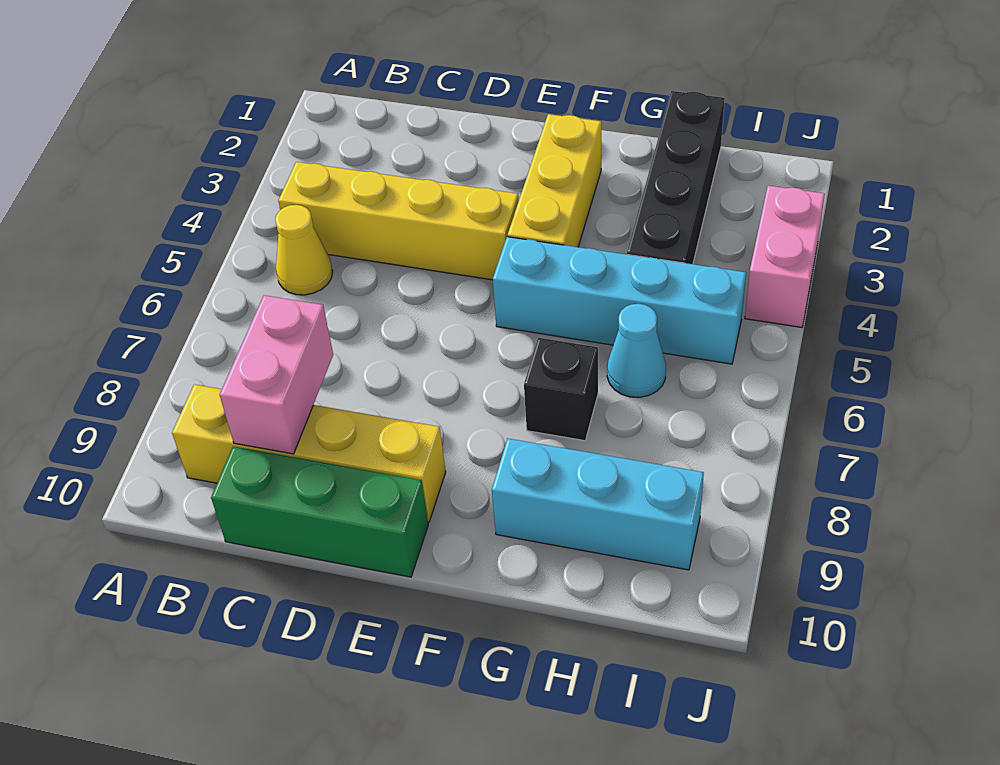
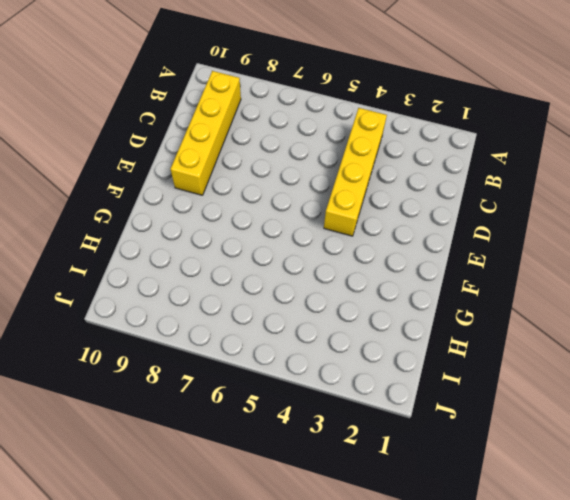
none -> yellow cone B5 level 1
none -> green brick C10:E10 level 1
none -> yellow brick F2:F4 level 1

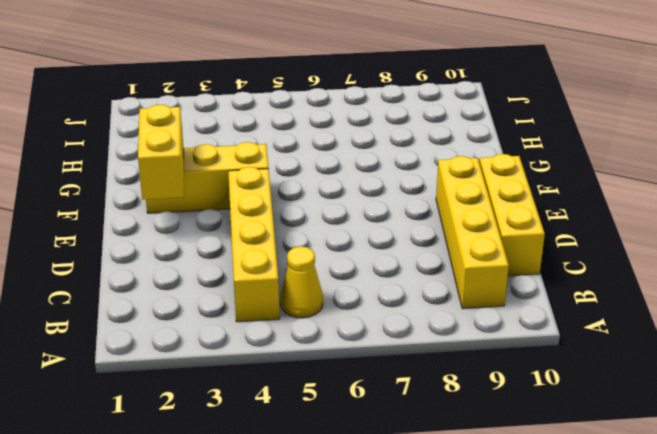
yellow brick C10:E10 level 1 -> green brick C10:E10 level 1
yellow brick E2:F2 level 2 -> none
none -> cyan brick F5:I5 level 1
none -> black brick G7 level 1
none -> cyan brick G9:I9 level 1

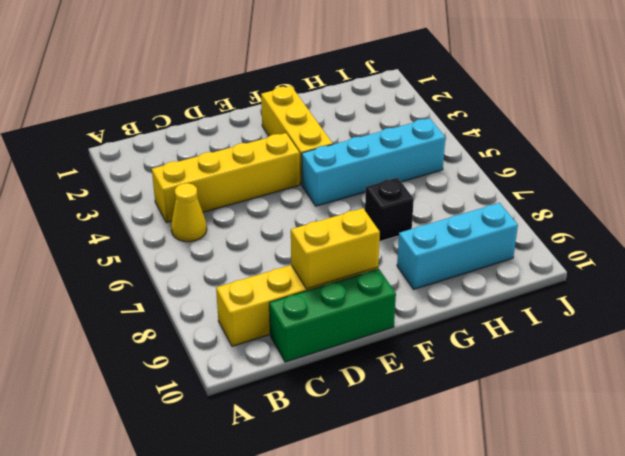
yellow brick D9:E9 level 2 -> none
none -> black brick H1:H4 level 1
none -> cyan cone H6 level 1
none -> pink brick J3:J4 level 1

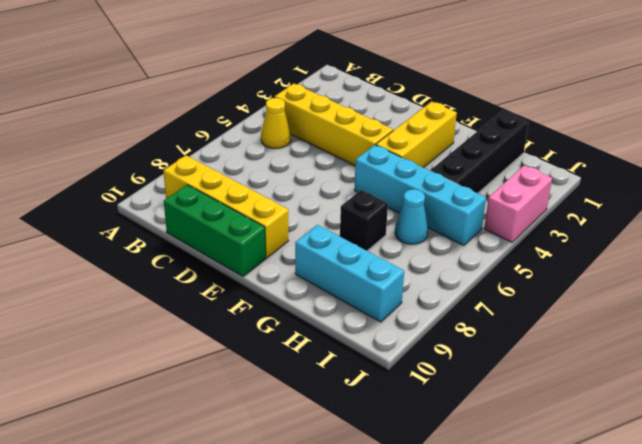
none -> pink brick C8:C9 level 2

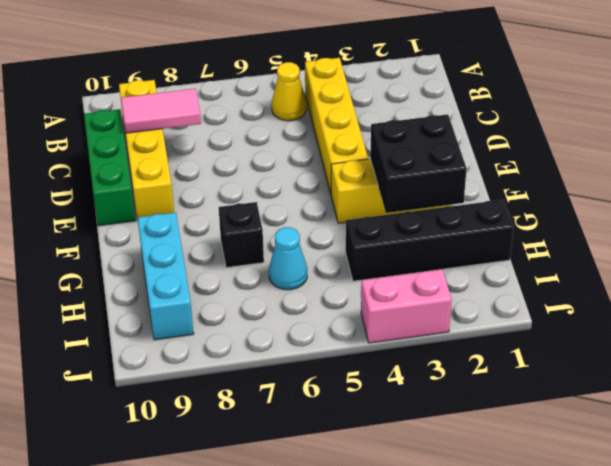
pink tile C8:C9 level 2 -> pink brick C8:C9 level 2
black brick F2:G3 level 2 -> none
none -> cyan brick F5:I5 level 1

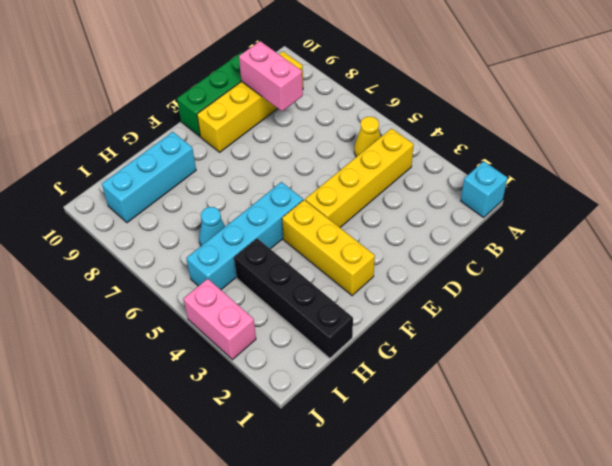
cyan brick A1 level 1 -> none
none -> black brick G7 level 1

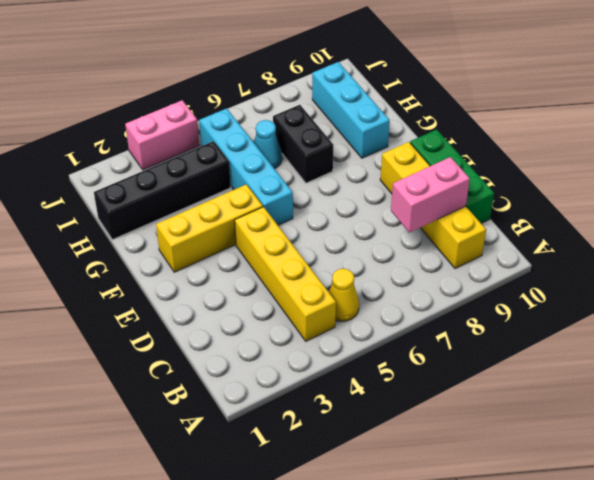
black brick G7:H7 level 1 -> black brick G7 level 1

